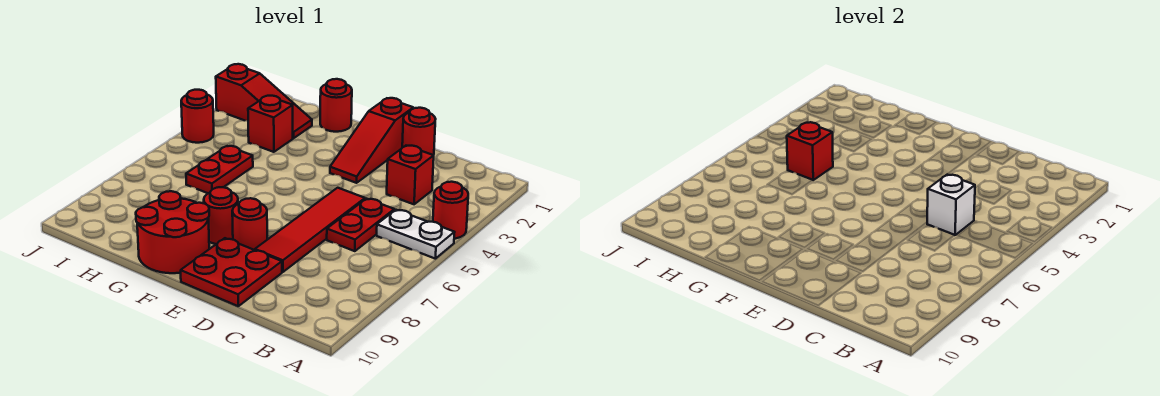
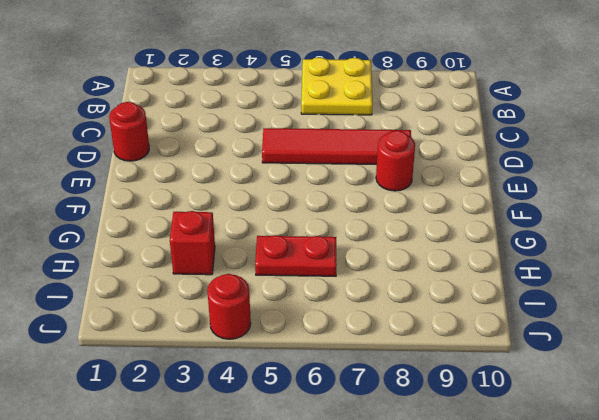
yellow plate A6:B7 level 1 -> none
none -> red round brick A4 level 1
none -> white plate A5:B5 level 1
none -> red brick C3 level 1

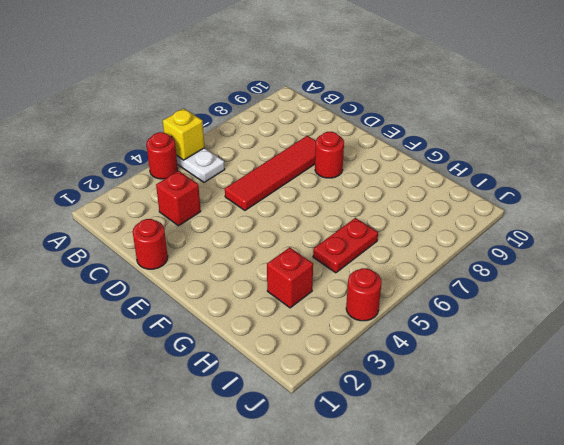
yellow brick A5 level 2 -> none
none -> red plate C5:C6 level 1
none -> red plate D9:E10 level 1
none -> red slope E1:E3 level 1 top 1

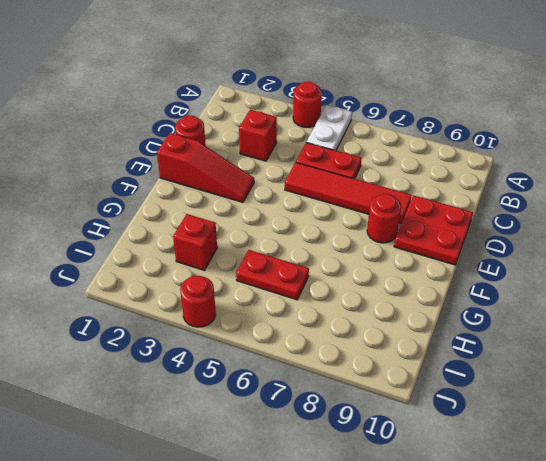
none -> red round brick F8 level 1
none -> red round brick F9:G10 level 1
none -> red round brick G1 level 1

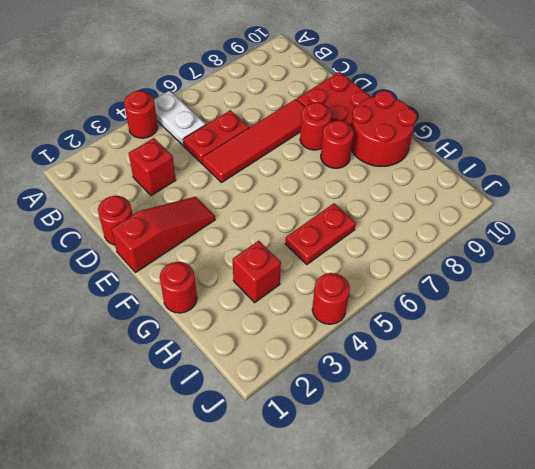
none -> red slope H2:J2 level 1 top J
none -> white brick C5 level 2
none -> red brick H5 level 2

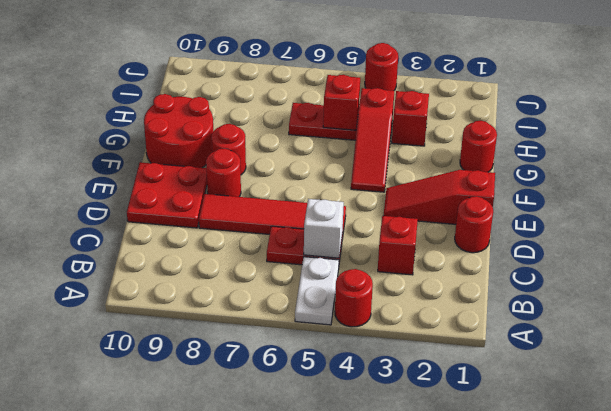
red slope F4:H4 level 1 top H -> red slope H2:J2 level 1 top J

